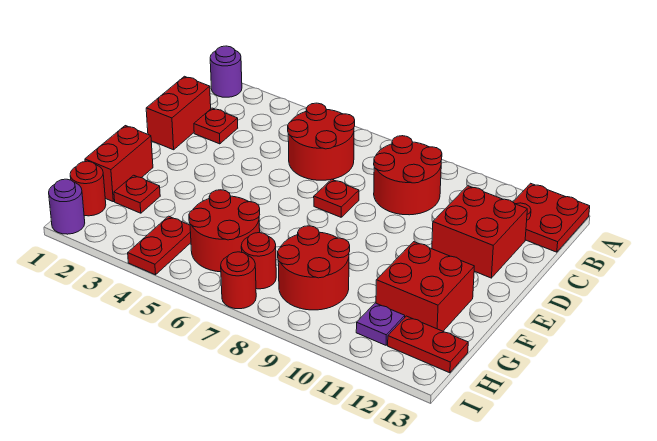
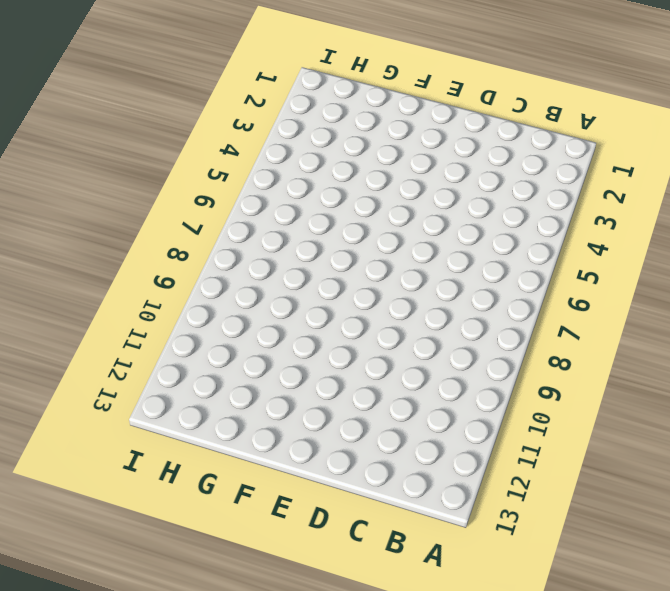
none -> purple round brick A1 level 1
none -> red plate A12:B13 level 1
none -> red round brick B5:C6 level 1

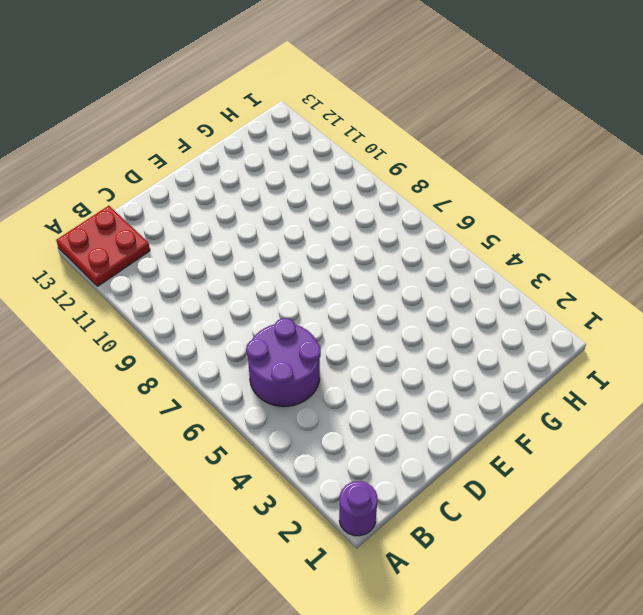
purple round brick B5:C6 level 1 -> red round brick B5:C6 level 1
none -> red round brick B8:C9 level 1
none -> red brick C1:D1 level 1
none -> red plate C2 level 1

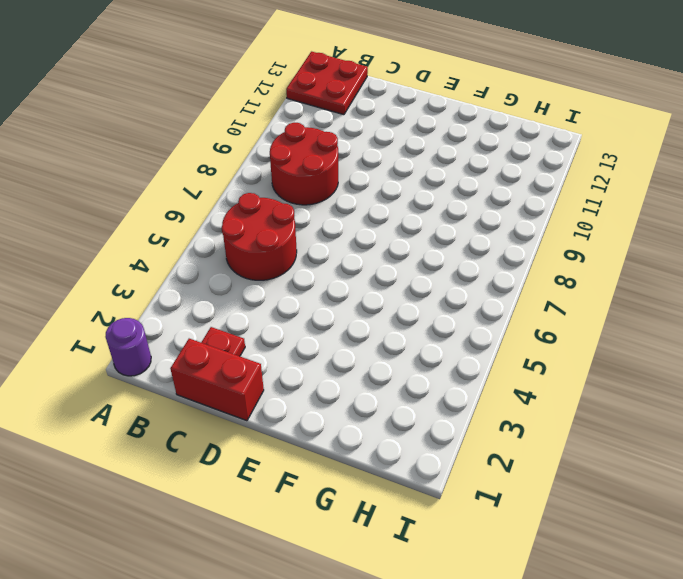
none -> red brick C11:D12 level 1
none -> red plate D7 level 1
none -> red brick F1:G1 level 1

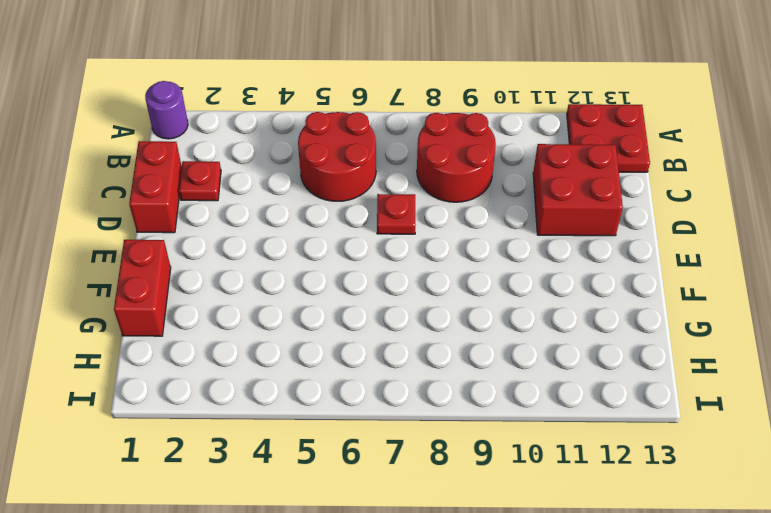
none -> red brick F11:G12 level 1
none -> red plate G2 level 1
none -> red round brick G5:H6 level 1

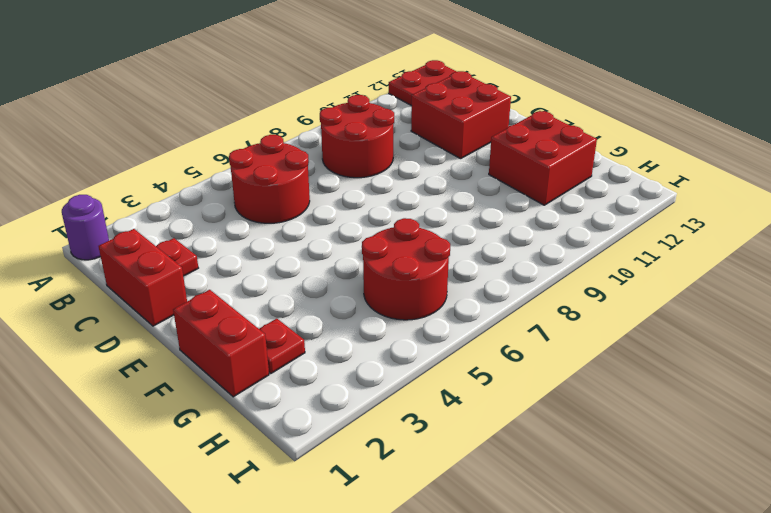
none -> red plate D7 level 1
none -> red round brick G8:H9 level 1
none -> red round brick H1 level 1

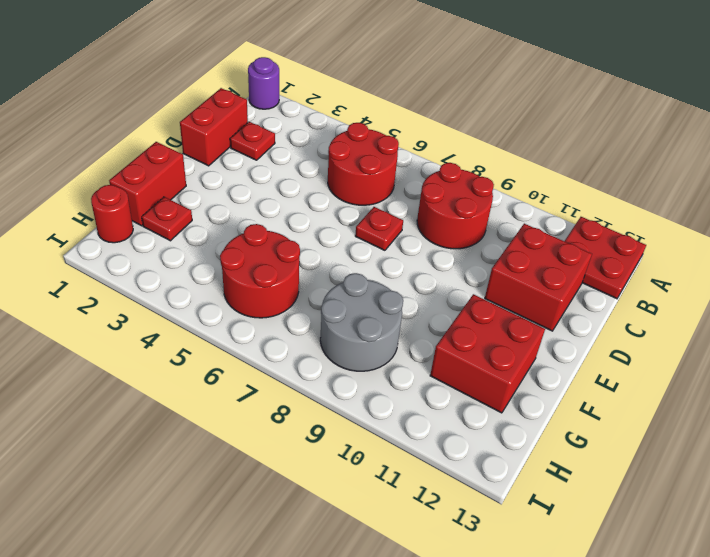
grey round brick G8:H9 level 1 -> red round brick G8:H9 level 1
none -> red plate H4:I4 level 1
none -> red round brick H7 level 1
none -> purple plate H11 level 1

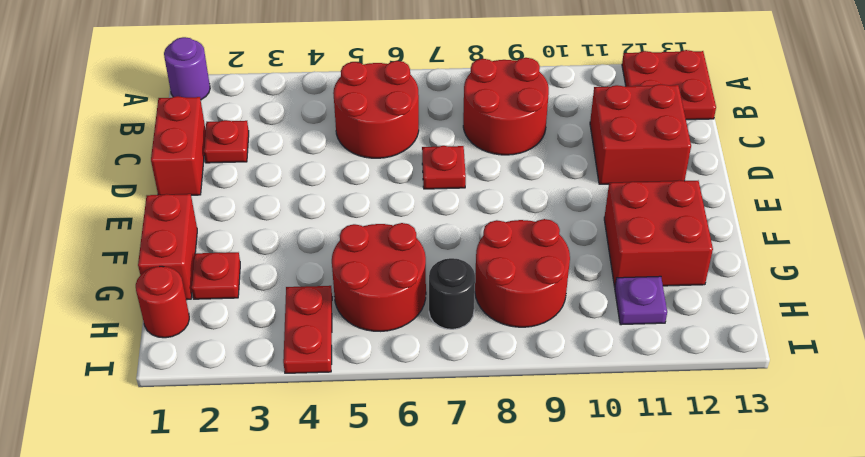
black round brick H7 level 1 -> red round brick H7 level 1
none -> red plate H12:H13 level 1
none -> purple round brick I1 level 1
none -> red round brick I7 level 1

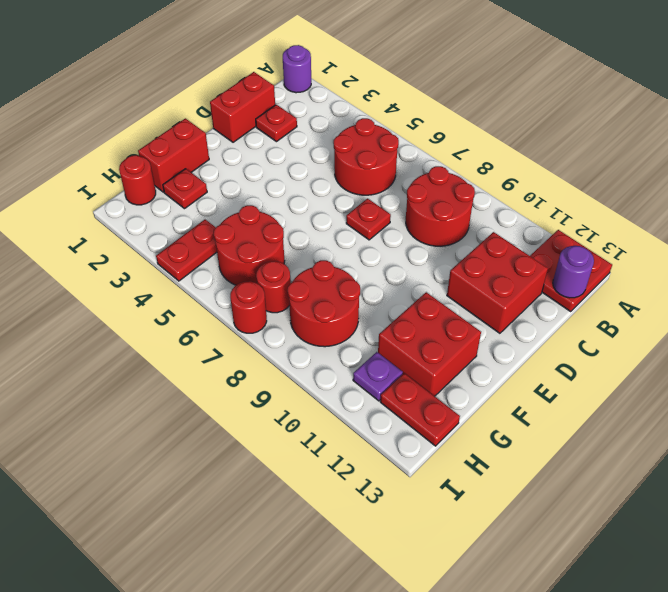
purple round brick B13 level 2 -> purple round brick I1 level 1

